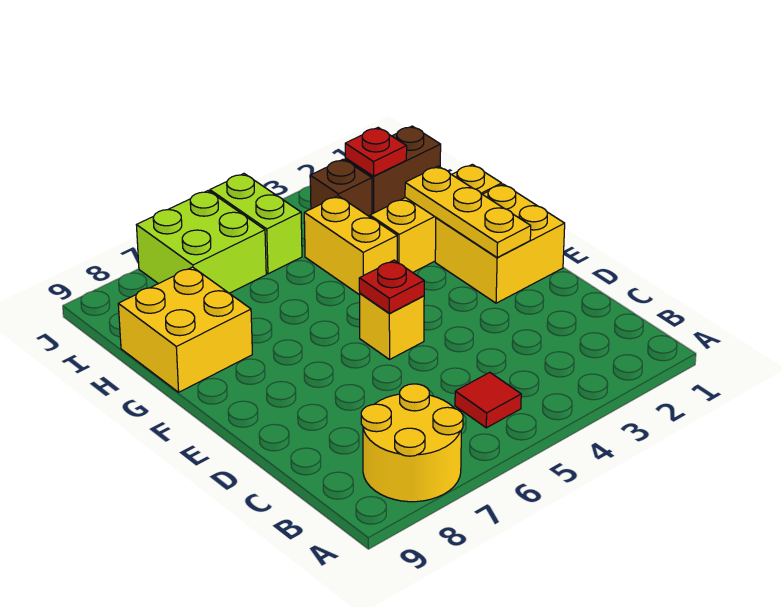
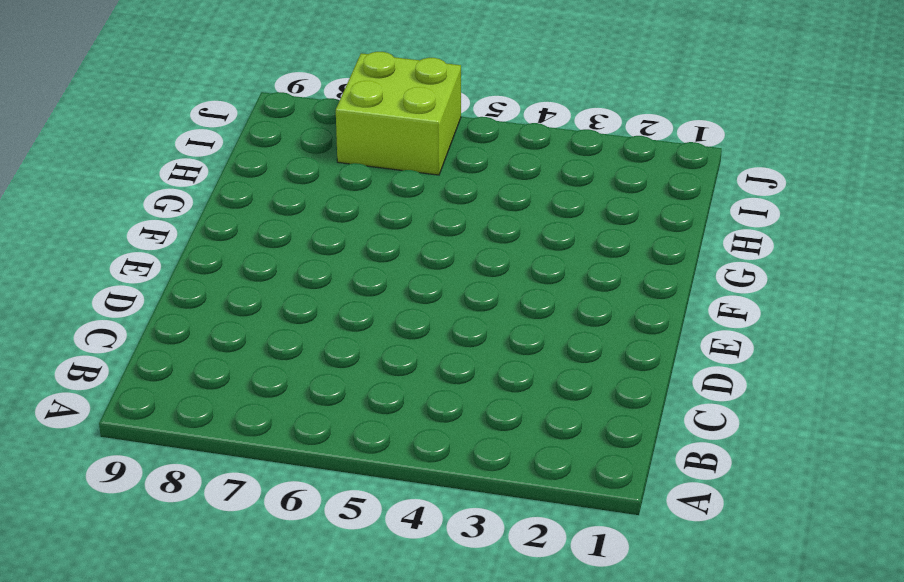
none -> yellow round brick A7:B8 level 1
none -> red tile B5 level 1
none -> yellow brick E1:F2 level 1

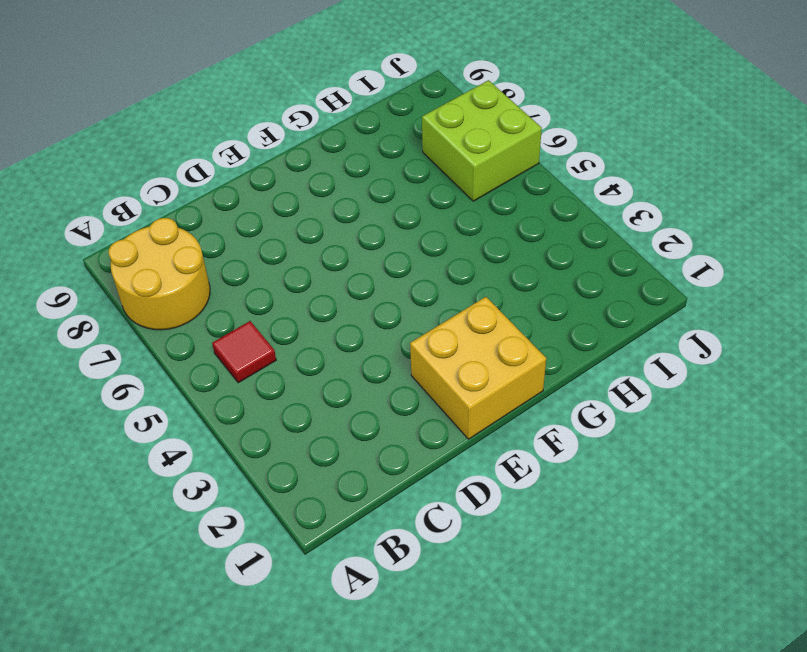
none -> yellow brick E5 level 1
none -> yellow brick G1:G3 level 1
none -> yellow brick G4:H4 level 1

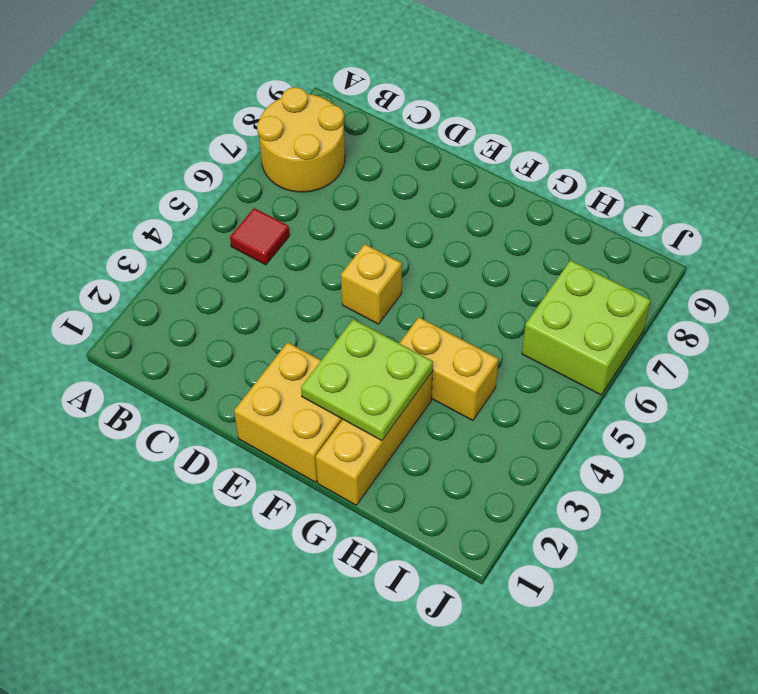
lime plate F2:G3 level 2 -> yellow plate E2:G2 level 2
none -> yellow brick G8:H9 level 1
none -> brown brick I1:I2 level 1
none -> brown brick I3 level 1

